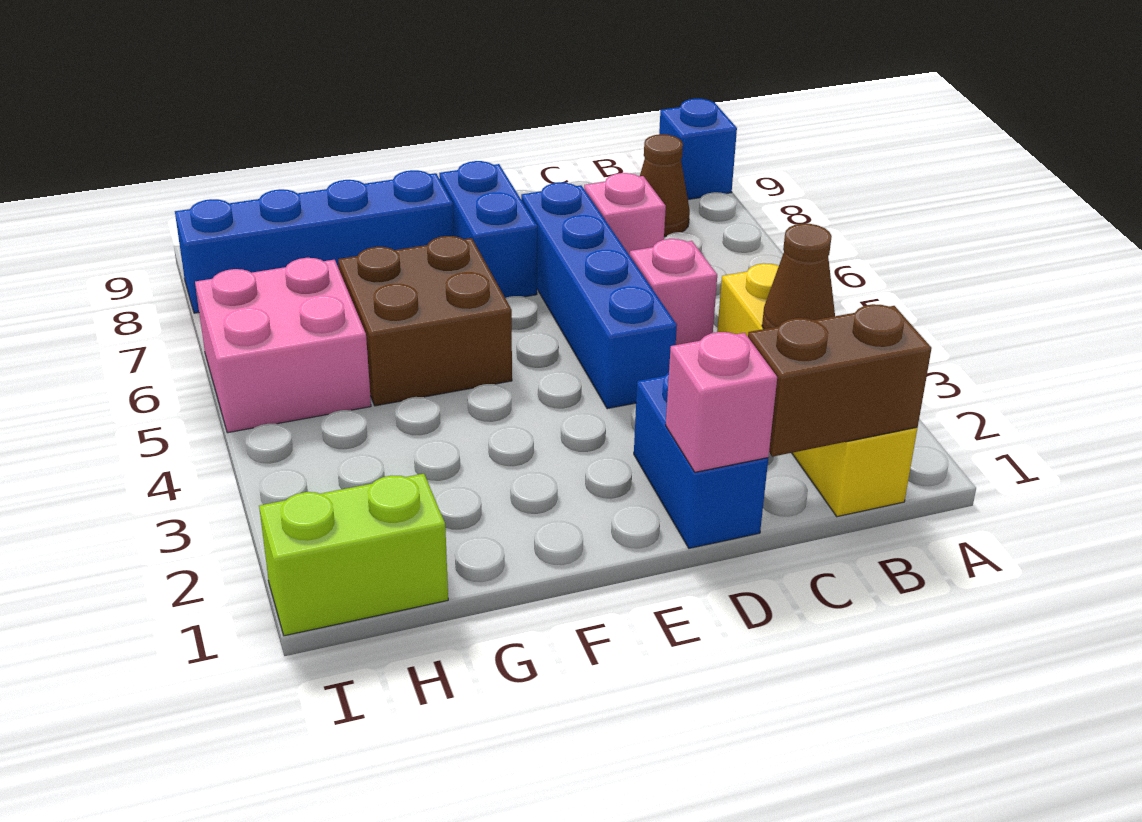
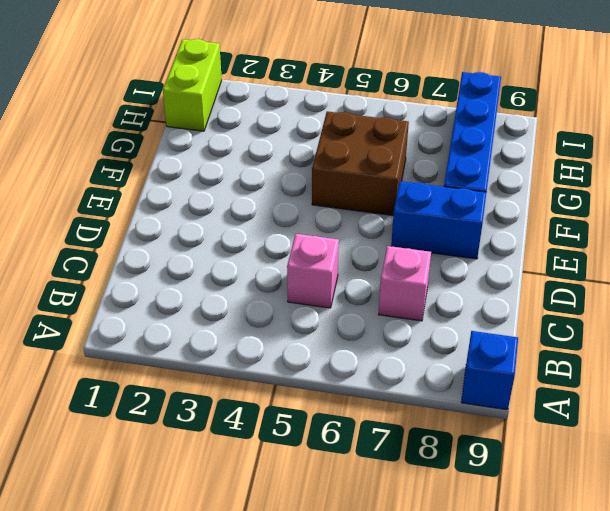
none -> yellow brick B1:B4 level 1
none -> brown cone B8 level 1
none -> blue brick D1:D2 level 1

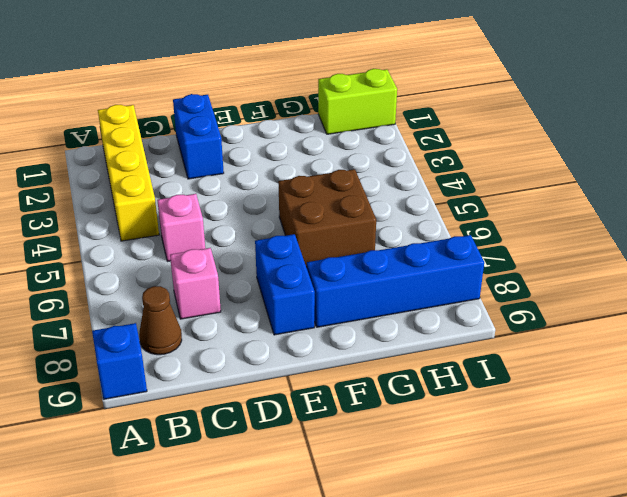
none -> blue brick D4:D7 level 1
none -> pink brick H5:I6 level 1
none -> brown brick B1:C1 level 2

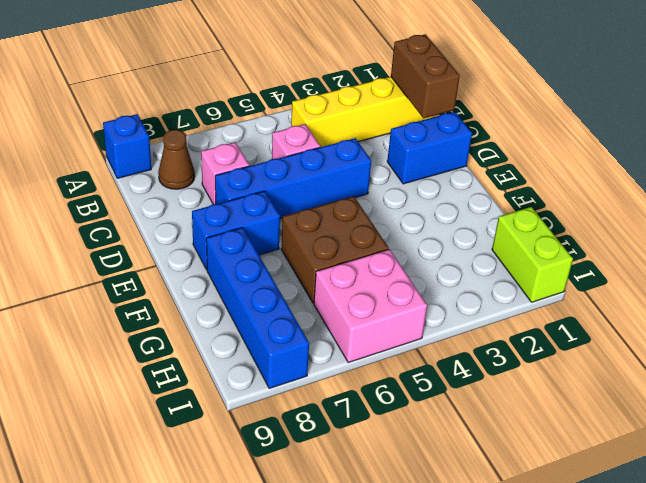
none -> brown cone B3 level 2
none -> pink brick D1 level 2

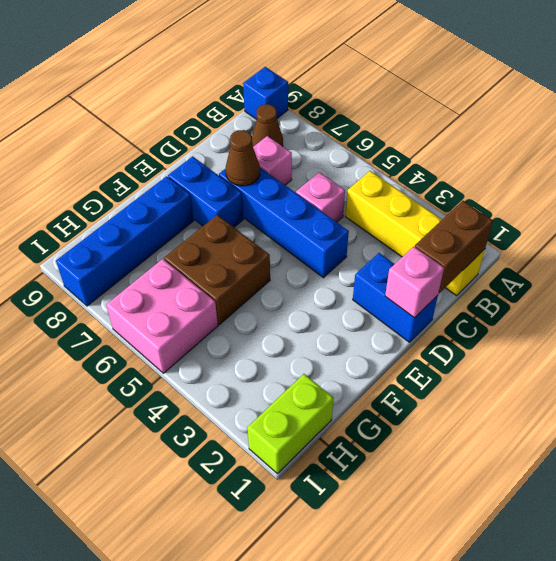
brown cone D7 level 2 -> brown cone B3 level 2

